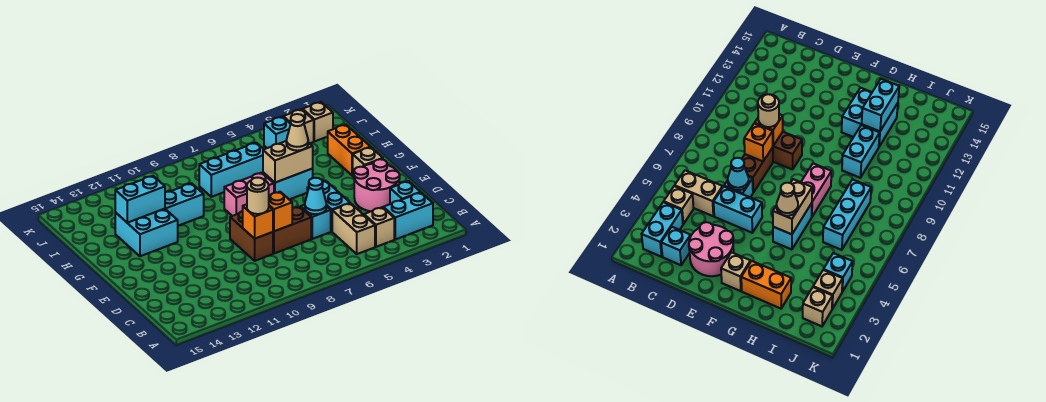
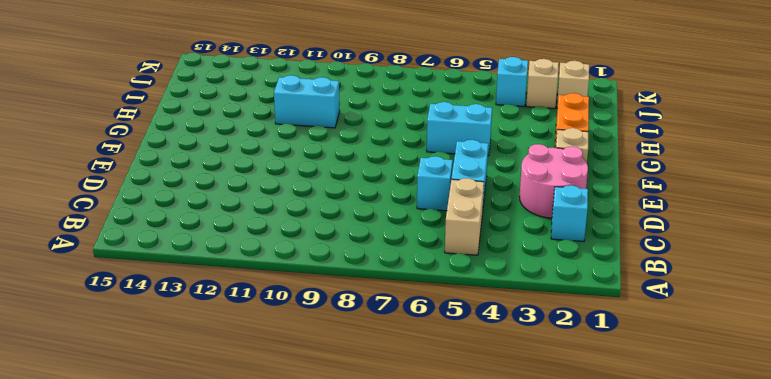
none -> cyan brick B2:B3 level 1
none -> tan brick B4 level 1
none -> brown brick D7:D8 level 1

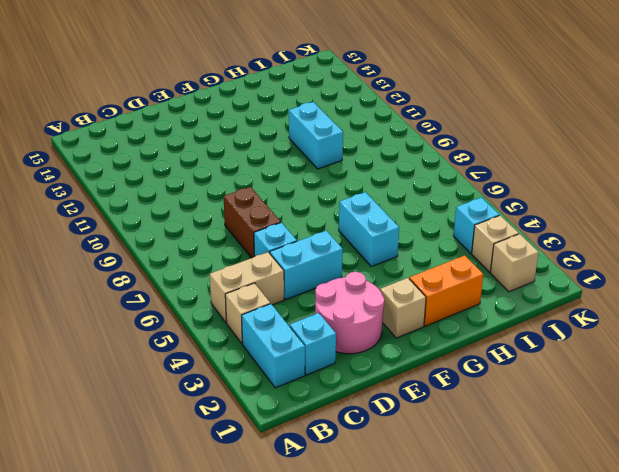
none -> brown brick D9:E9 level 1
none -> pink brick G7:G8 level 1
none -> cyan brick G12:H13 level 1

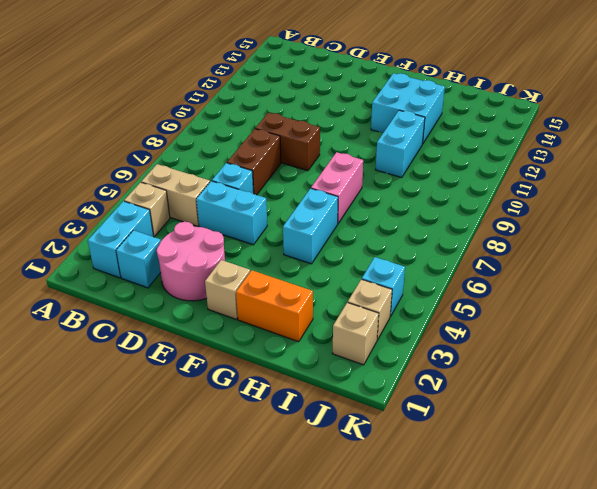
none -> cyan brick I6:I8 level 1
none -> cyan cone D6 level 2
none -> orange brick D8 level 2

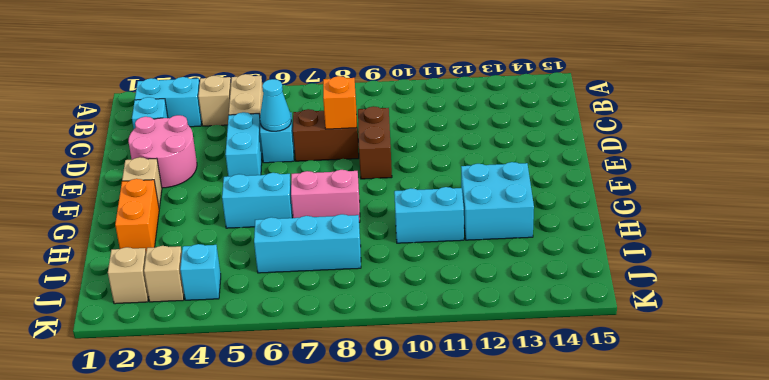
none -> orange brick D9 level 2
none -> tan brick G5:G6 level 2
none -> cyan brick H12:H13 level 2

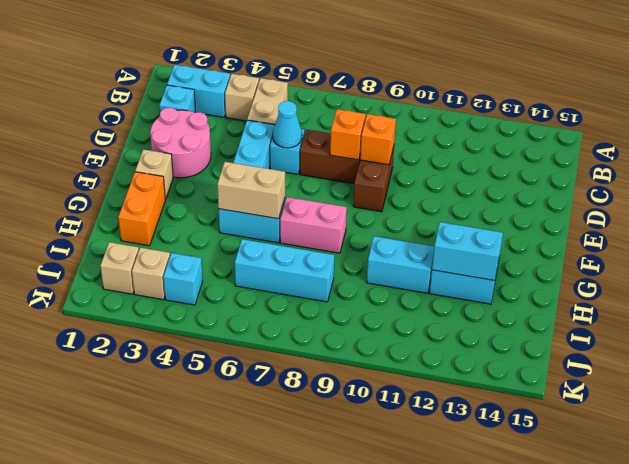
none -> tan round brick D9 level 3
none -> tan cone G5 level 3

